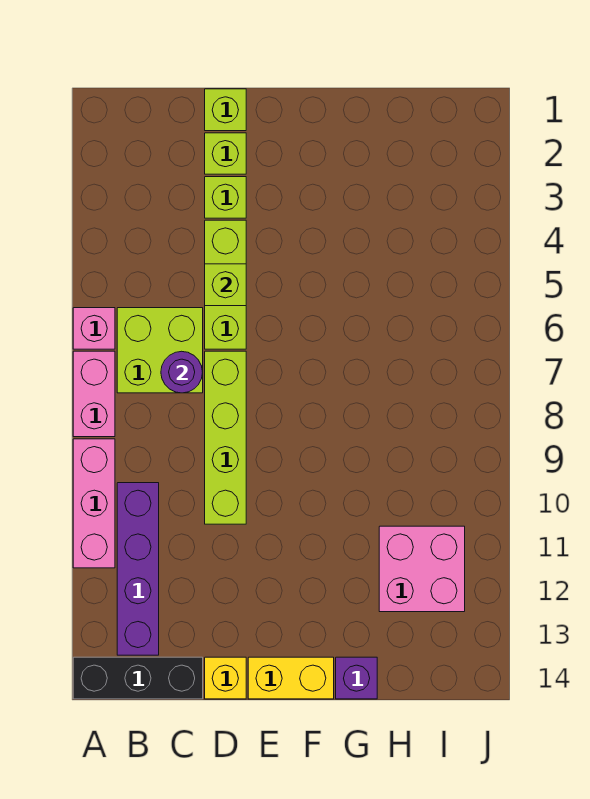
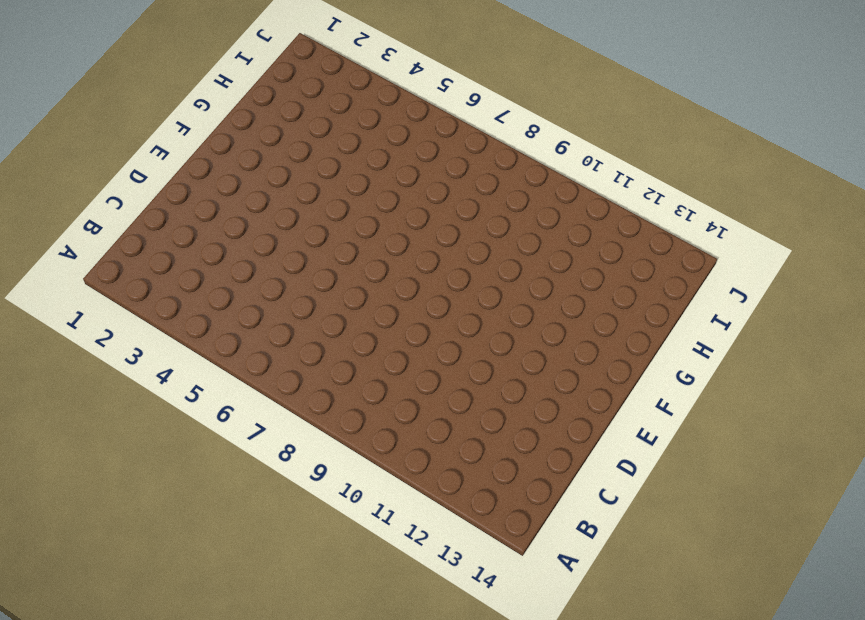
none -> pink brick A6 level 1
none -> pink brick A7:A8 level 1
none -> pink brick A9:A11 level 1

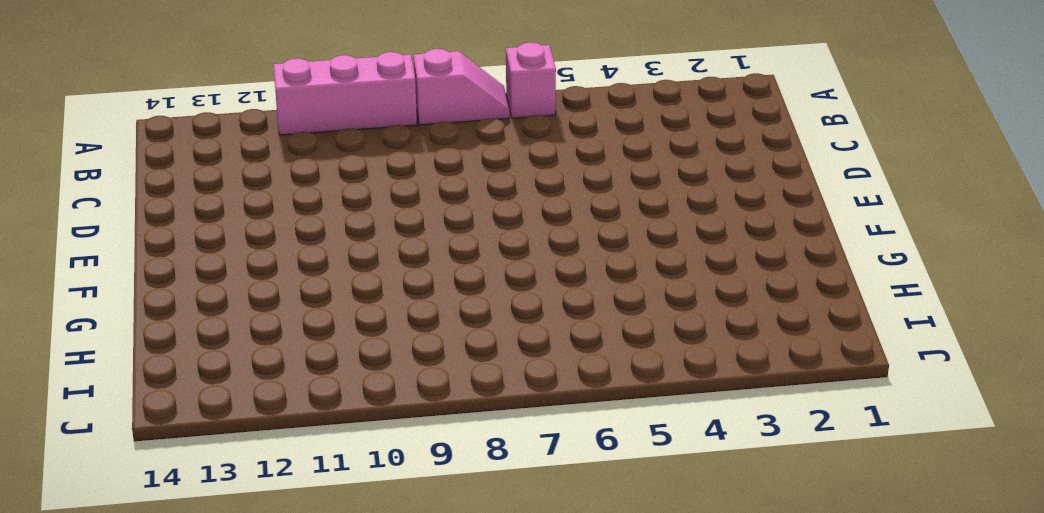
pink slope A7:A8 level 1 top 8 -> pink brick A7:A8 level 1
none -> black brick A14:C14 level 1
none -> lime brick B6:C7 level 1
none -> purple brick B10:B13 level 1

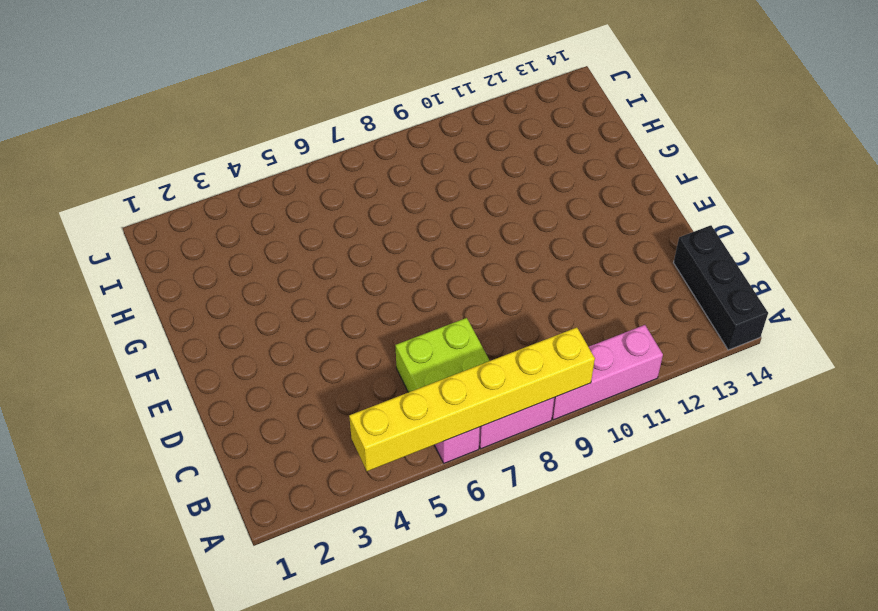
yellow brick A4:A9 level 2 -> none
none -> purple brick B10:B13 level 1
none -> lime brick D1 level 1
none -> lime brick D2 level 1

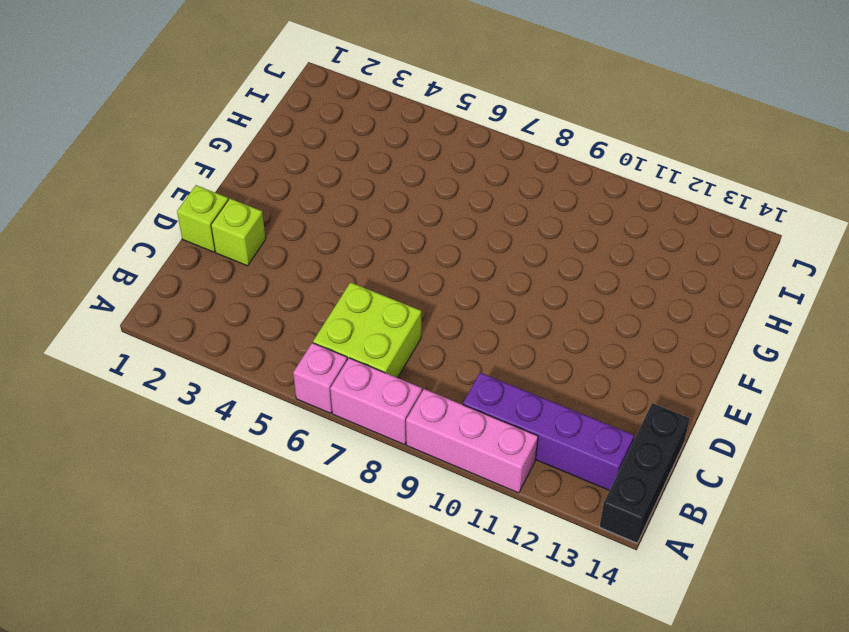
none -> lime brick D3 level 1
none -> lime brick D4:D6 level 1
none -> lime brick D7:D10 level 1

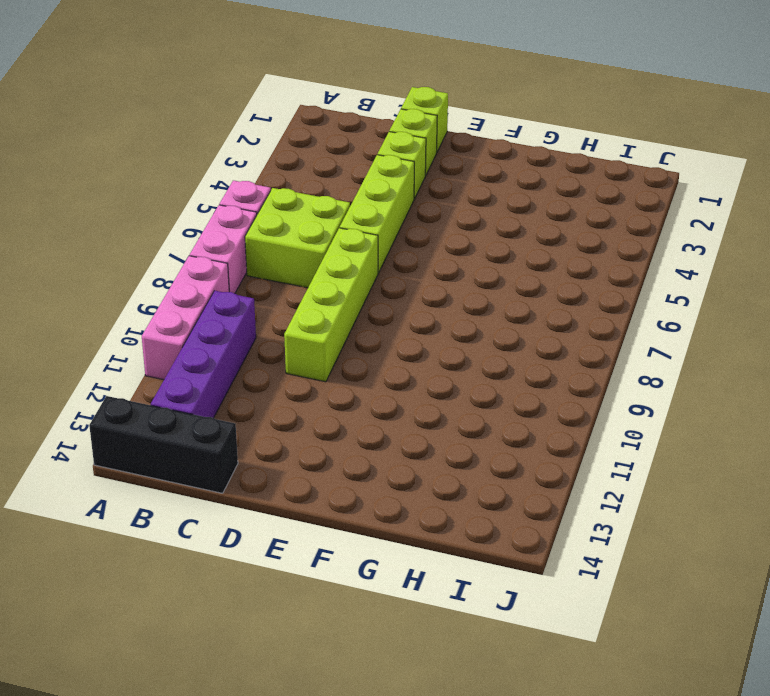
none -> yellow brick D14 level 1
none -> yellow brick E14:F14 level 1
none -> purple brick G14 level 1

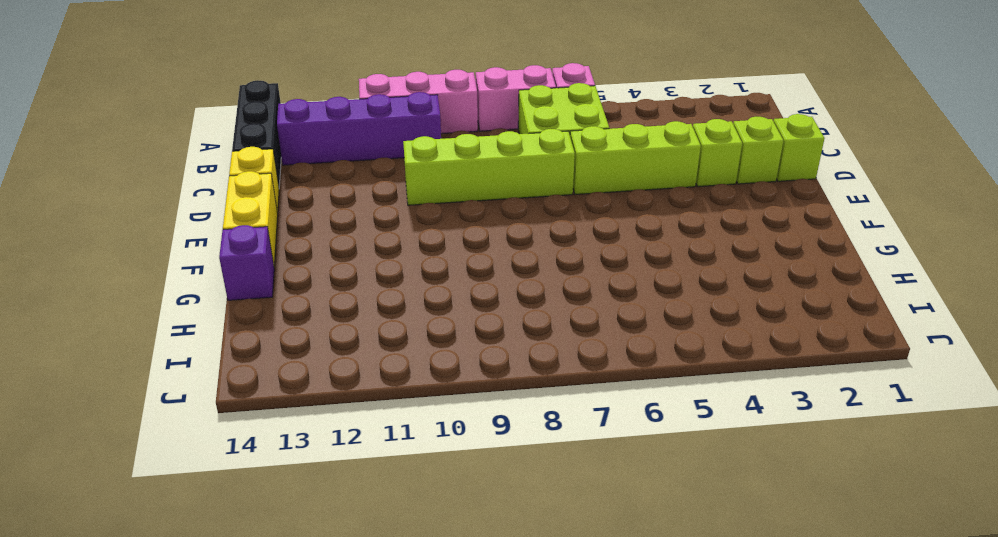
none -> pink brick H11:I12 level 1
none -> purple round brick C7 level 2
none -> lime brick D5 level 2

